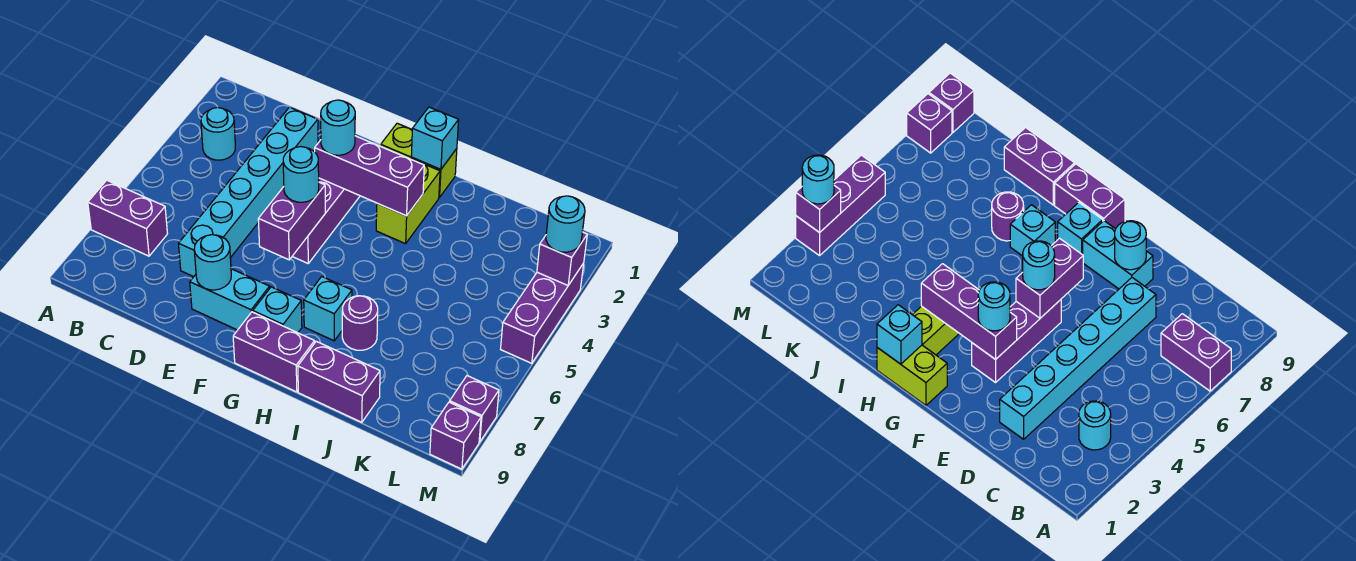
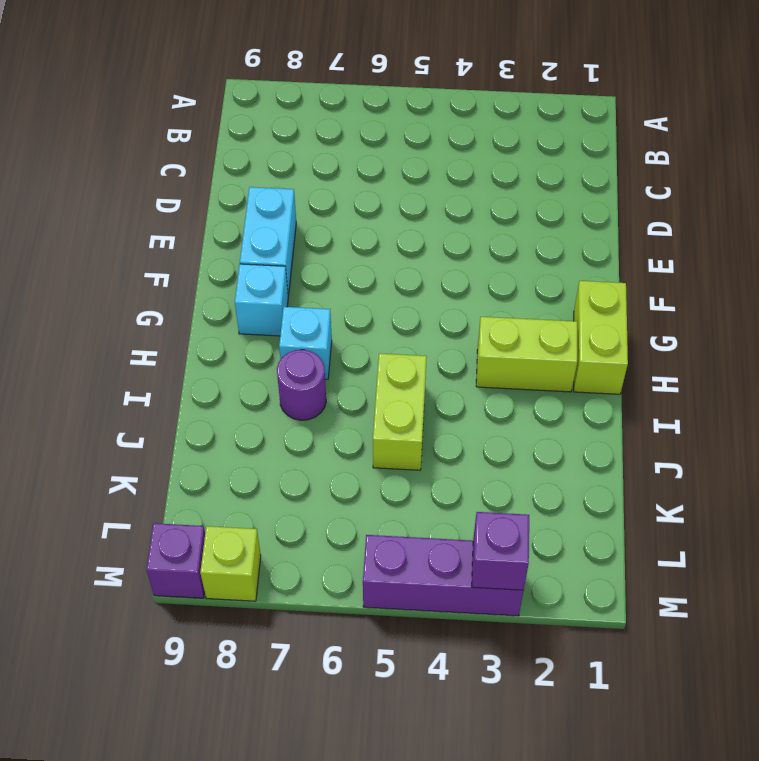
lime brick I5:J5 level 1 -> none
lime brick M8 level 1 -> purple brick M8 level 1
none -> purple brick A7:B7 level 1
none -> cyan round brick B3 level 1
none -> cyan brick D2:D7 level 1

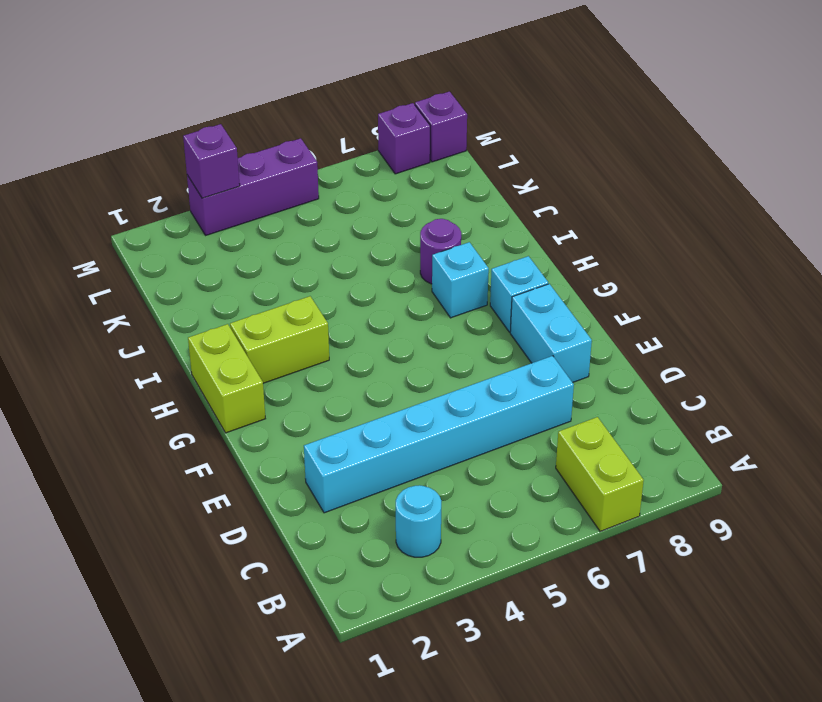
lime brick A7:B7 level 1 -> purple brick A7:B7 level 1
none -> purple brick F3:F5 level 1
none -> purple brick G9:H9 level 1
none -> purple brick I9:J9 level 1

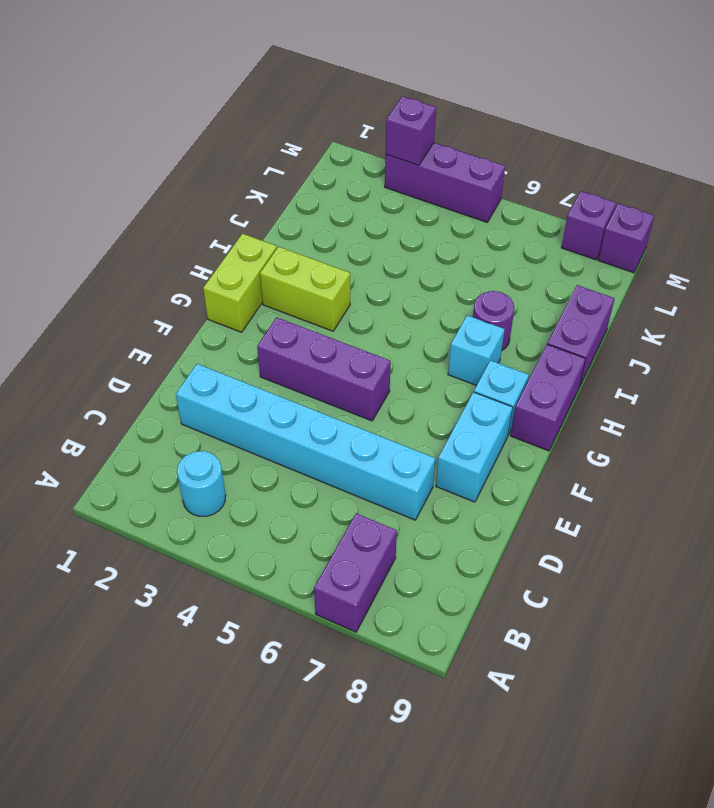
none -> cyan round brick E8 level 2
none -> purple brick F3:H3 level 2
none -> purple brick F5:F6 level 2

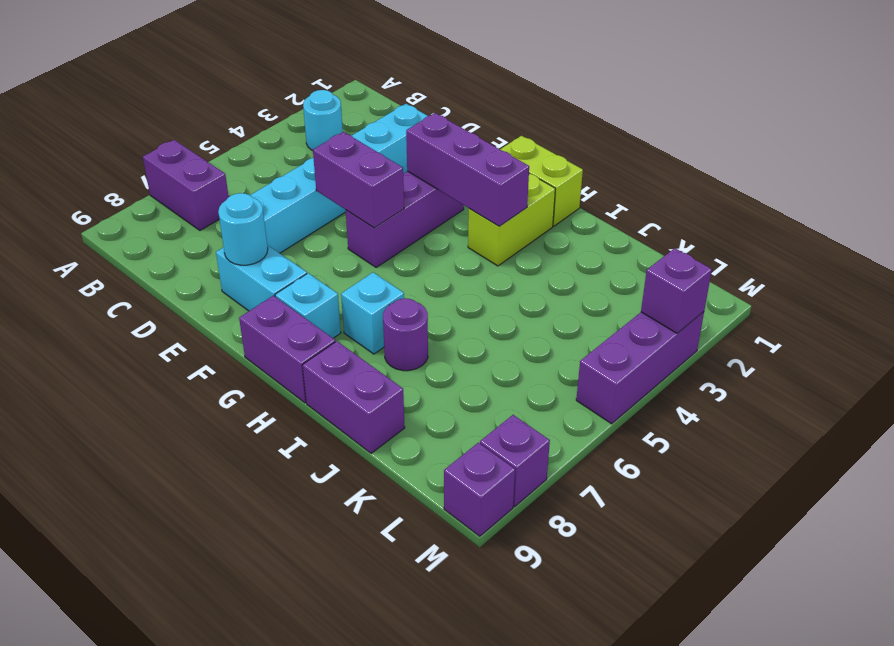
purple brick E5:F5 level 2 -> purple brick F5:F6 level 2
none -> cyan brick H1 level 2
none -> cyan round brick F3 level 3
none -> cyan round brick F5 level 3

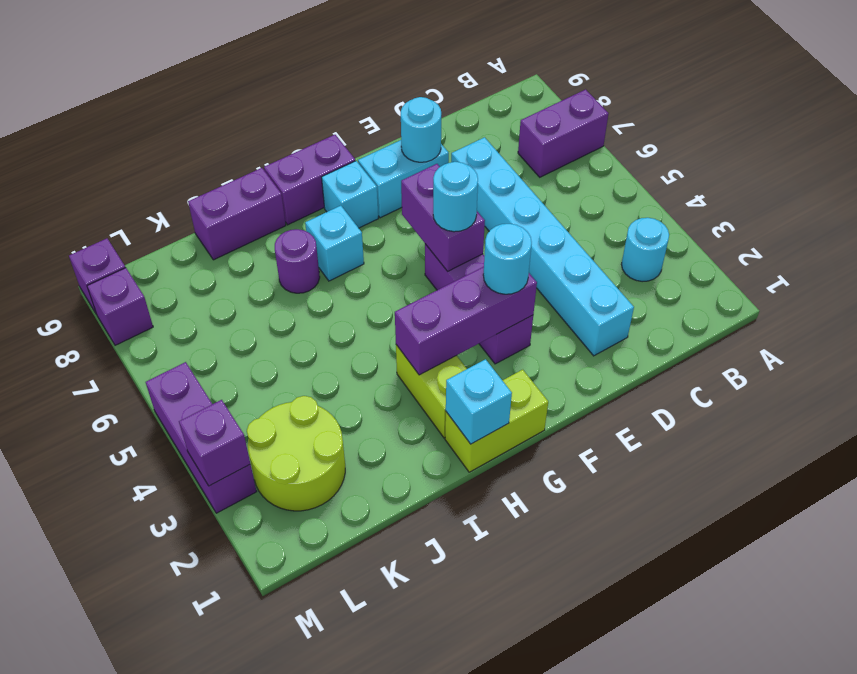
lime round brick K2:L3 level 1 -> none
none -> cyan round brick M3 level 3

